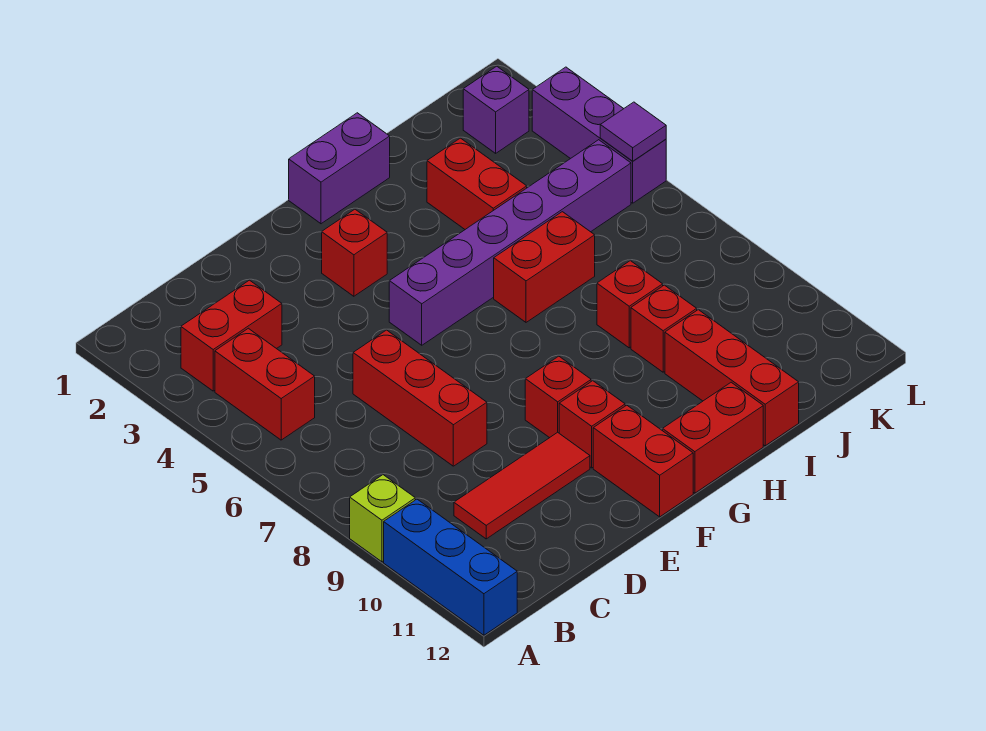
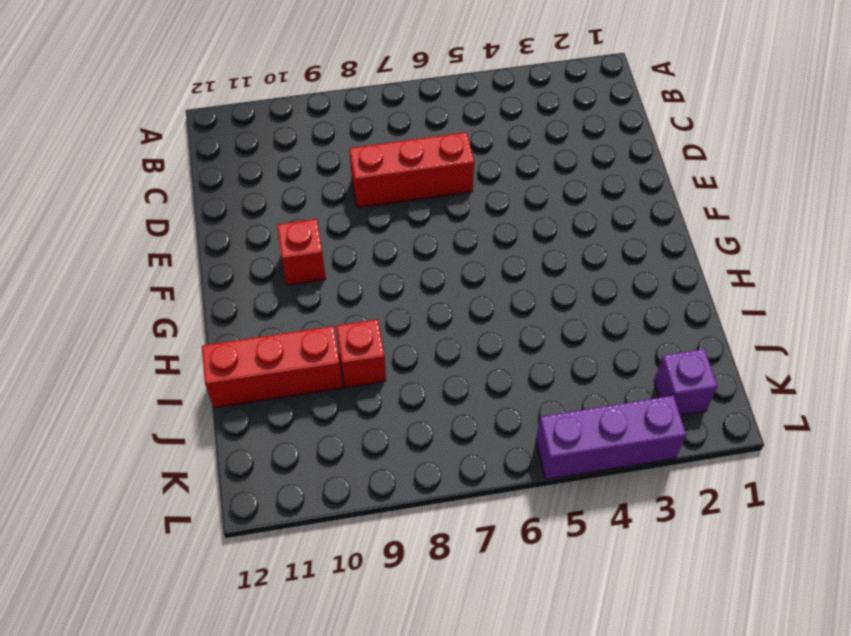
none -> lime brick A9 level 1
none -> blue brick A10:A12 level 1
none -> red brick B3:C3 level 1

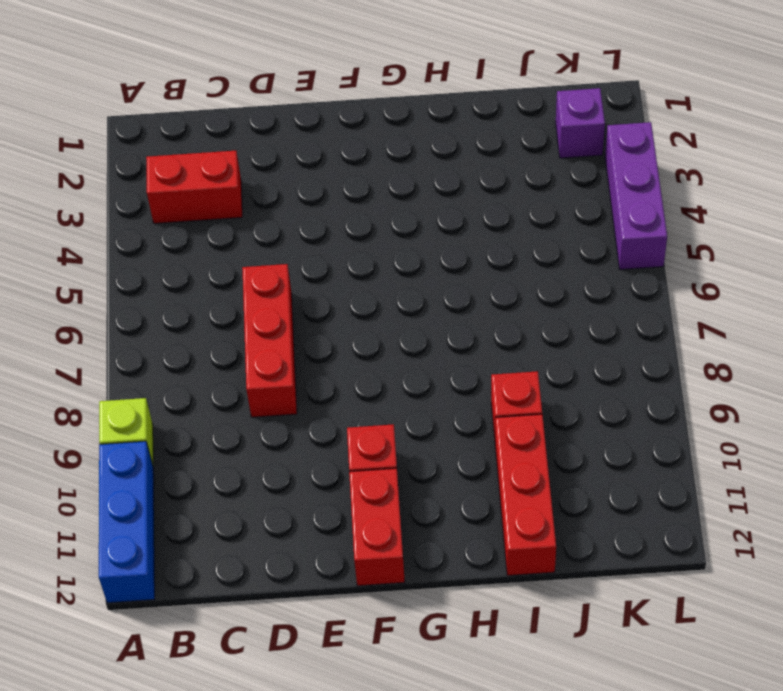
none -> red brick B4:B5 level 1
none -> red tile C10:E10 level 1
none -> red brick F3 level 1

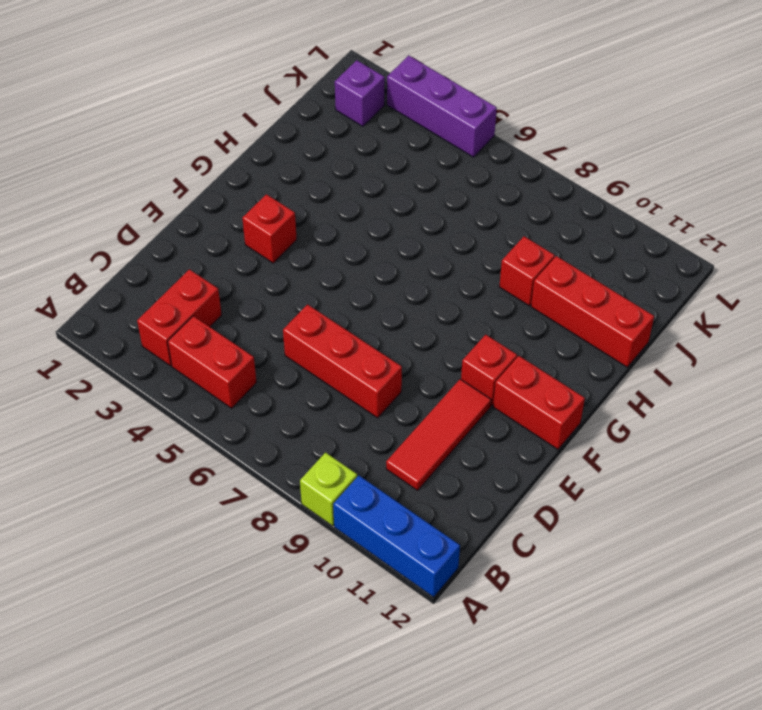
none -> purple brick F5:K5 level 1
none -> red brick F9 level 1
none -> purple brick G1:H1 level 1

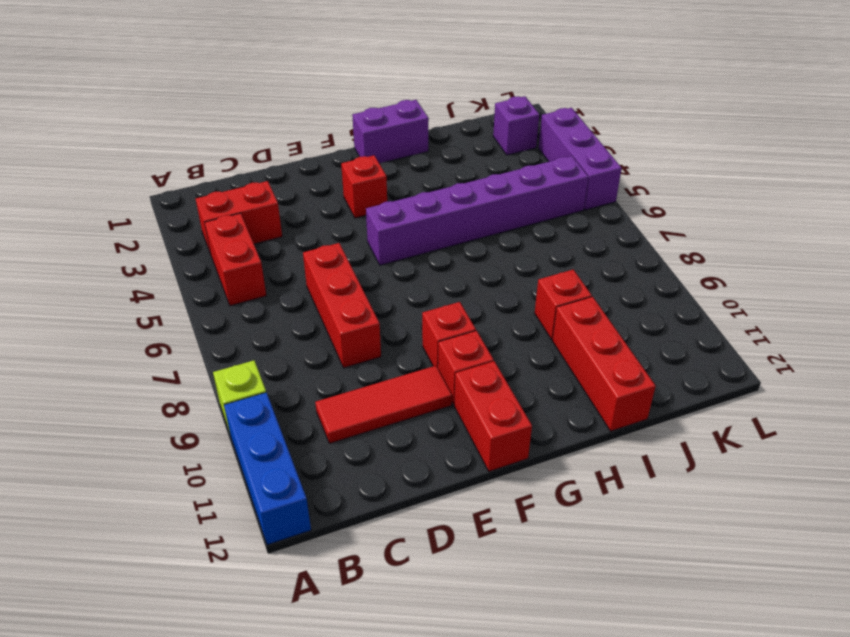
none -> red brick G12:H12 level 1
none -> red brick H6:I6 level 1
none -> red brick I3:I4 level 1

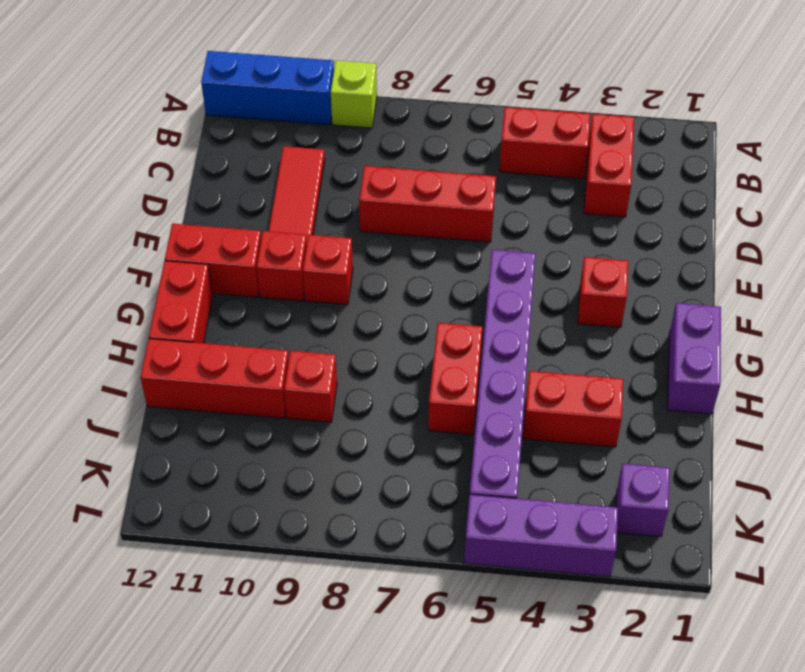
none -> red brick I8 level 1
none -> purple tile L5 level 2

